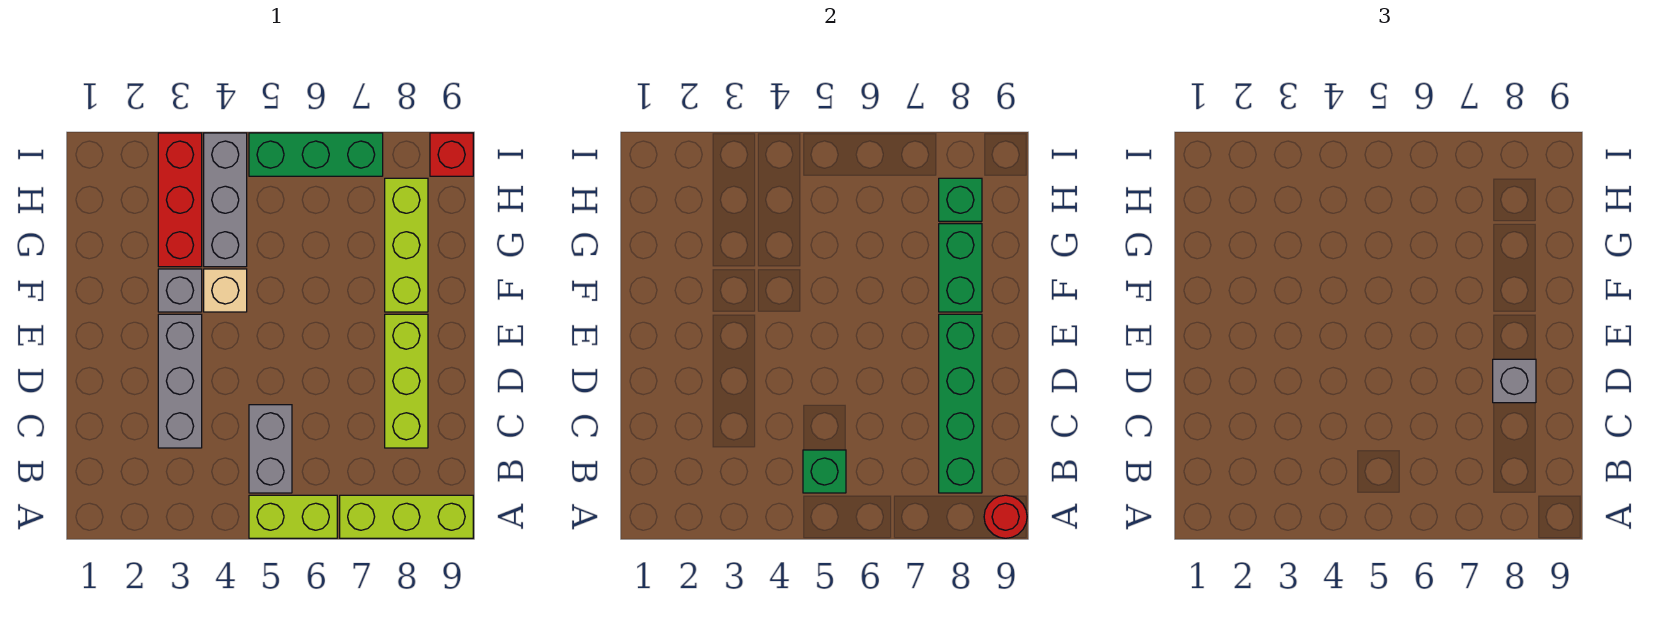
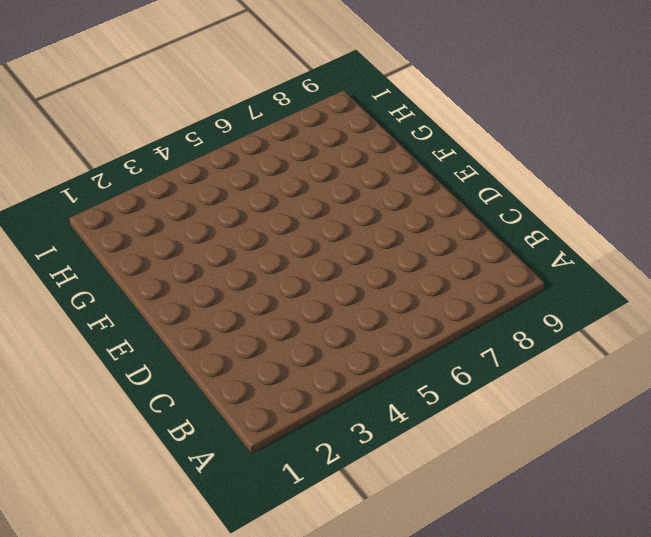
none -> lime brick A5:A6 level 1
none -> lime brick A7:A9 level 1
none -> grey brick B5:C5 level 1

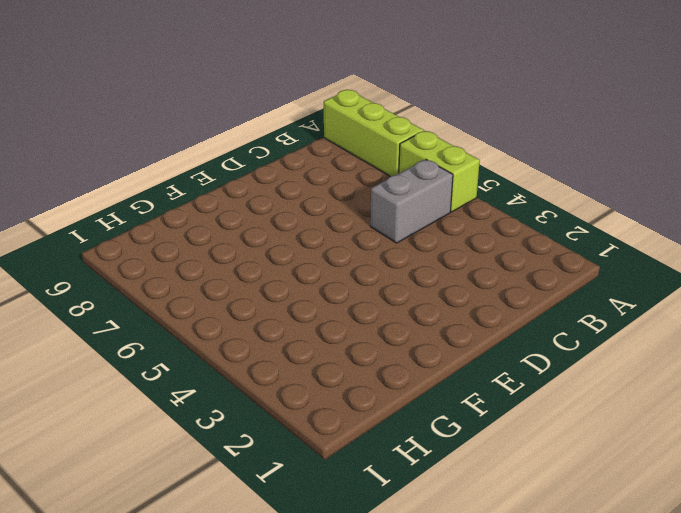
none -> grey brick C3:E3 level 1
none -> lime brick C8:E8 level 1
none -> grey brick F3 level 1

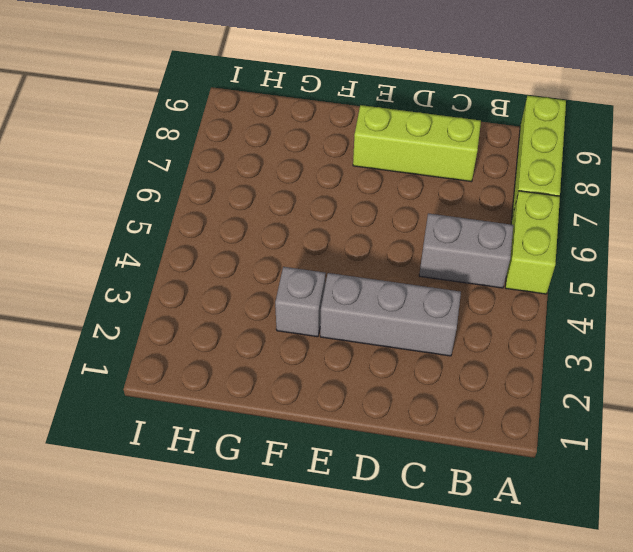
none -> tan brick F4 level 1
none -> lime brick F8:H8 level 1
none -> red brick G3:I3 level 1

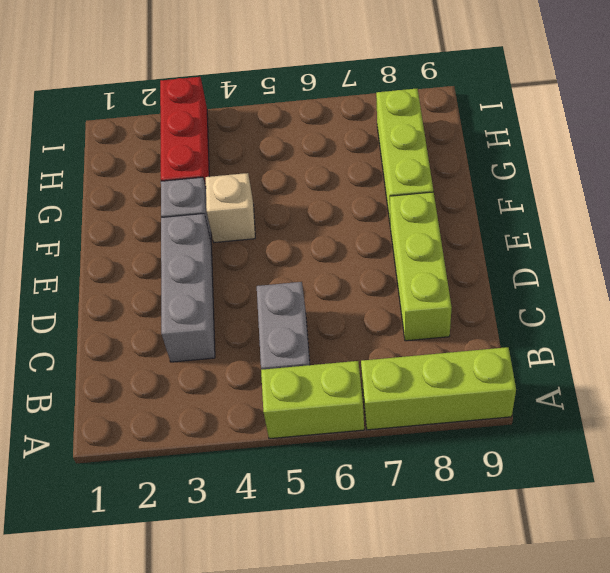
none -> grey brick G4:I4 level 1
none -> green brick I5:I7 level 1
none -> red brick I9 level 1

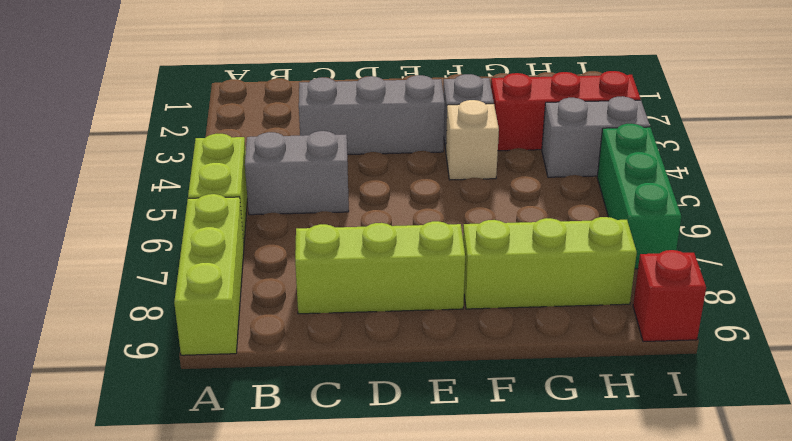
grey brick H4:I4 level 1 -> grey brick G4:I4 level 1
none -> red round brick A9 level 2
none -> green brick B5 level 2
none -> green brick B8:E8 level 2

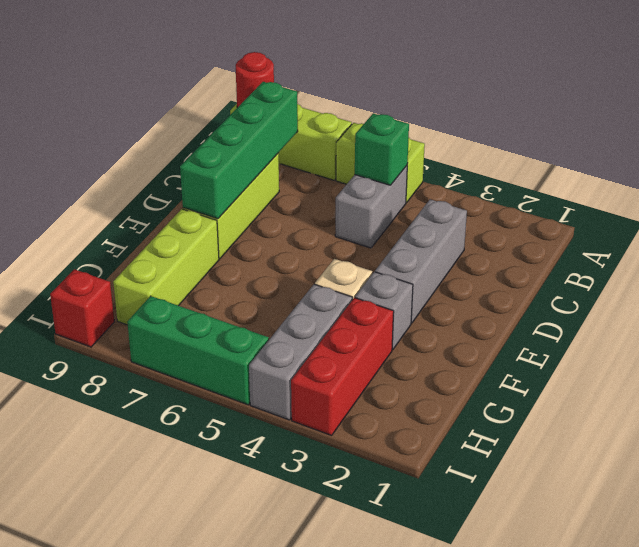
none -> green brick F8:G8 level 2
none -> green brick H8 level 2
none -> grey brick D8 level 3

